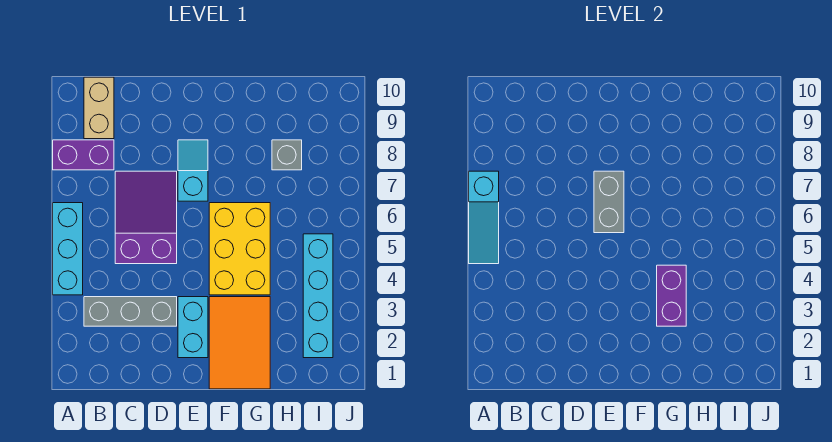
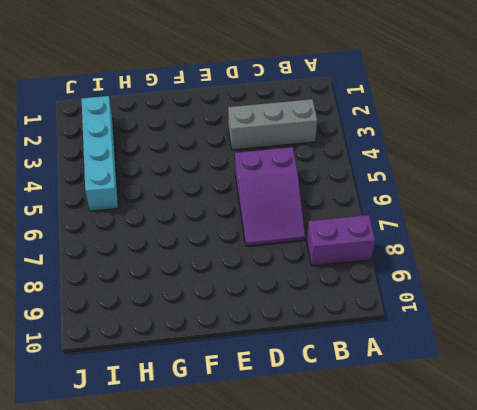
none -> cyan brick A4:A6 level 1
none -> tan brick B9:B10 level 1
none -> cyan brick E2:E3 level 1

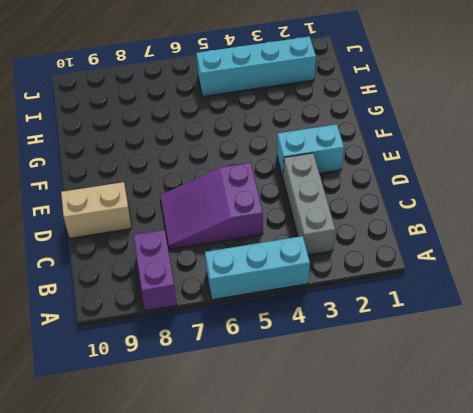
tan brick D9:D10 level 1 -> tan brick B9:B10 level 1
none -> cyan slope E7:E8 level 1 top 7
none -> orange tile F1:G3 level 1
none -> yellow brick F4:G6 level 1

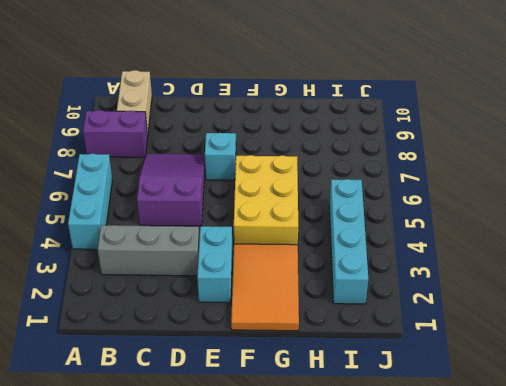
none -> grey brick H8 level 1
none -> cyan slope A5:A7 level 2 top 7
none -> grey brick E6:E7 level 2

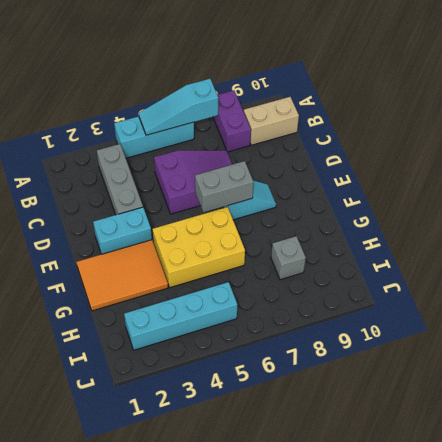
none -> purple brick G3:G4 level 2

